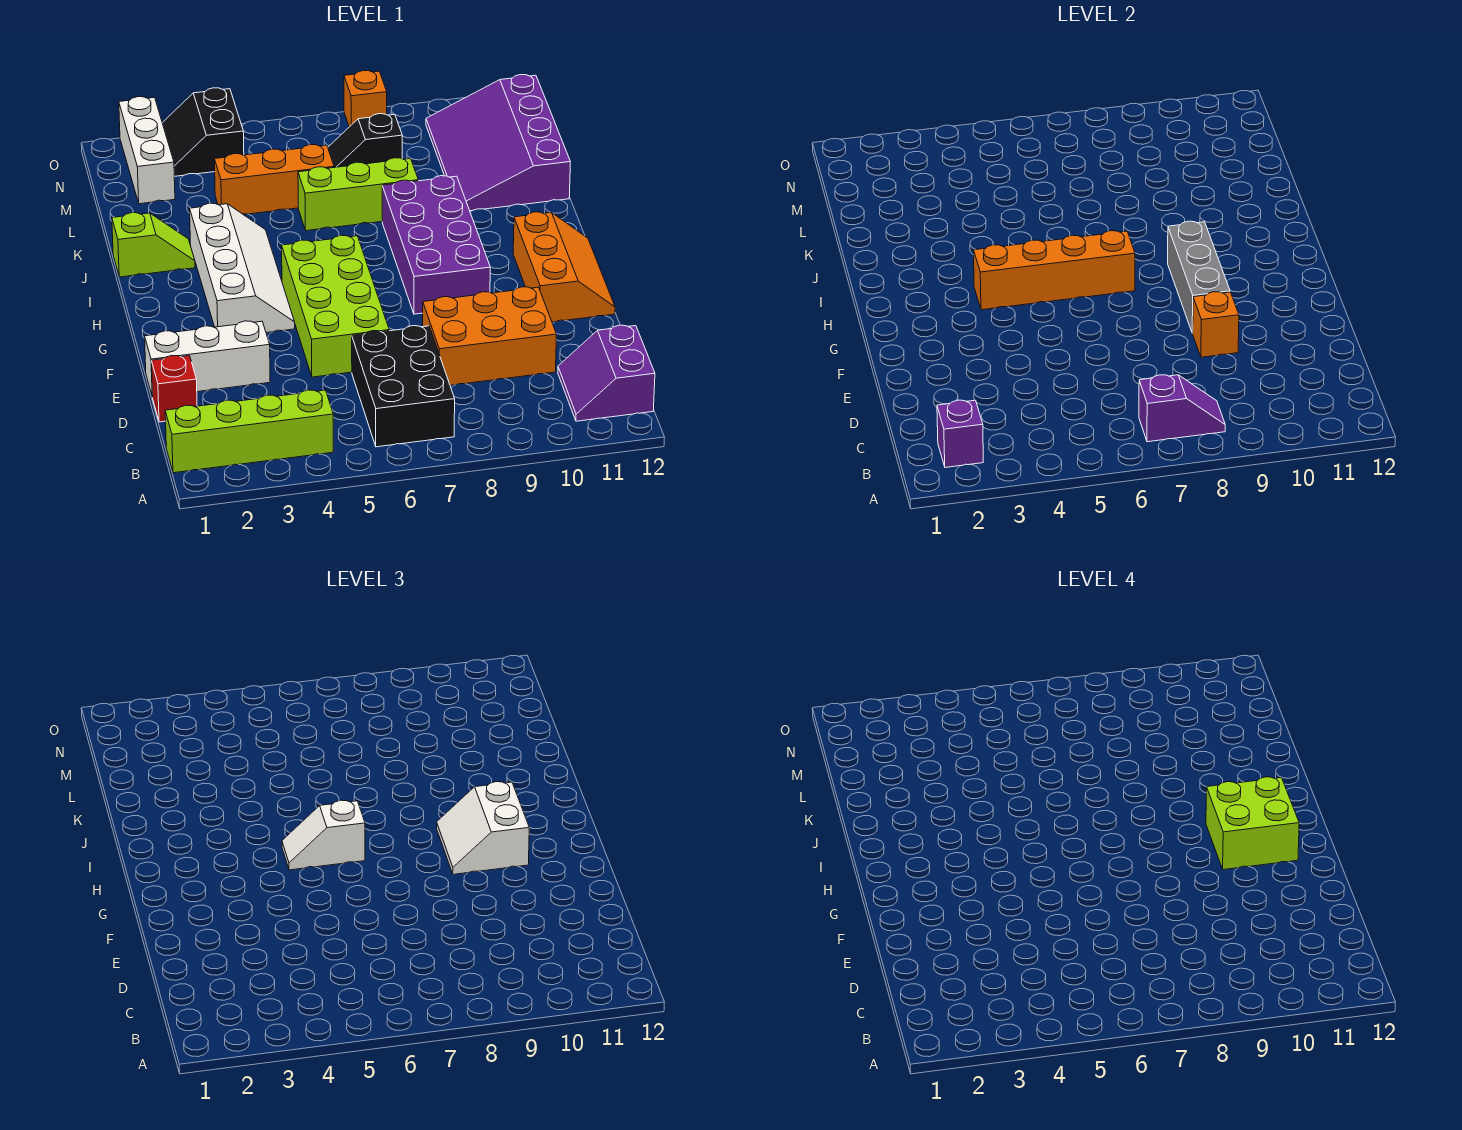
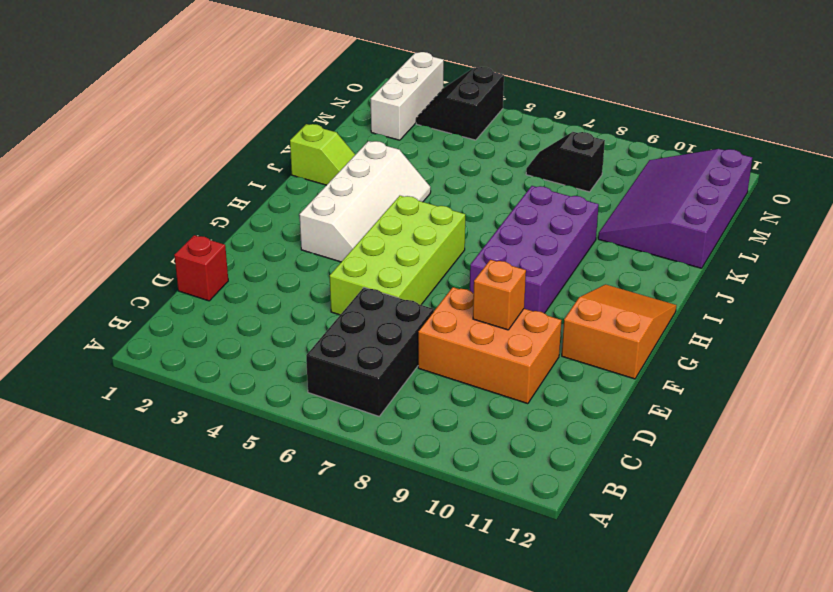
orange slope F11:H12 level 1 top F -> orange slope F11:H12 level 1 top 11
none -> lime brick B1:B4 level 1
none -> purple slope B11:C12 level 1 top 12
none -> white brick E1:E3 level 1

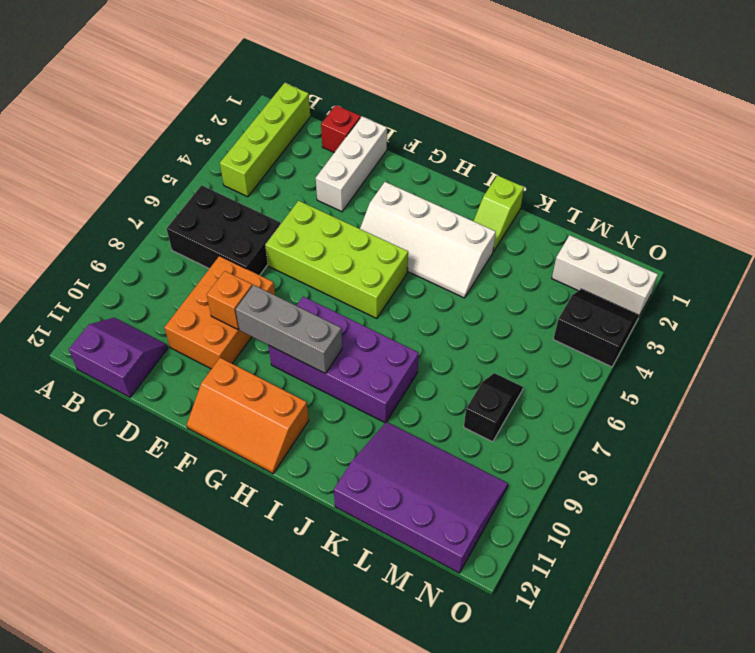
none -> lime brick K6:K8 level 1
none -> orange brick L4:L6 level 1
none -> orange brick O8 level 1

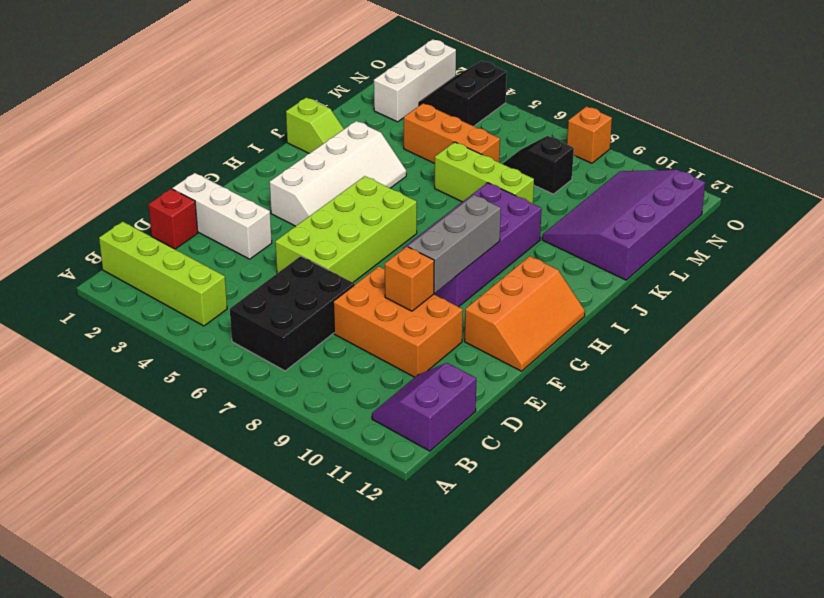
none -> purple brick B2 level 2
none -> purple slope B7:B8 level 2 top 7
none -> orange brick H4:H7 level 2

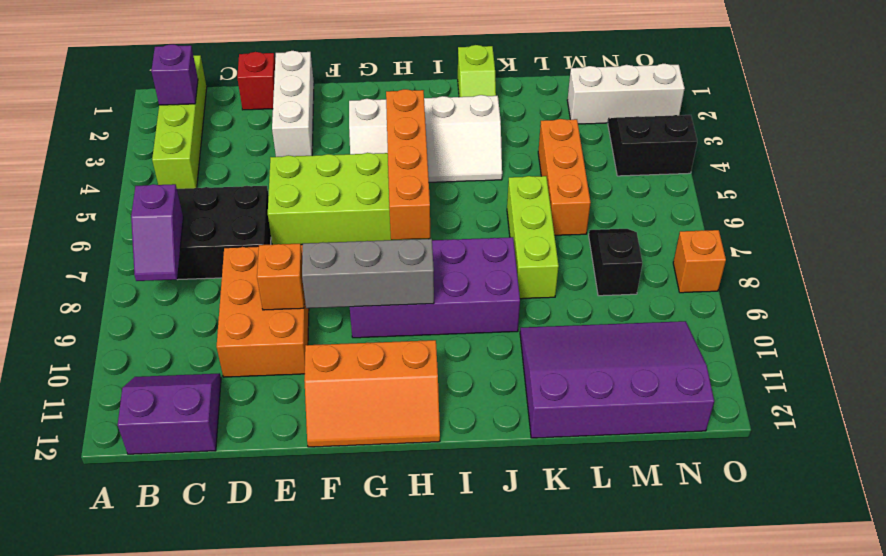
none -> white slope G9:H10 level 3 top 10
none -> white slope H5:H6 level 3 top 6
none -> lime brick G10:H11 level 4

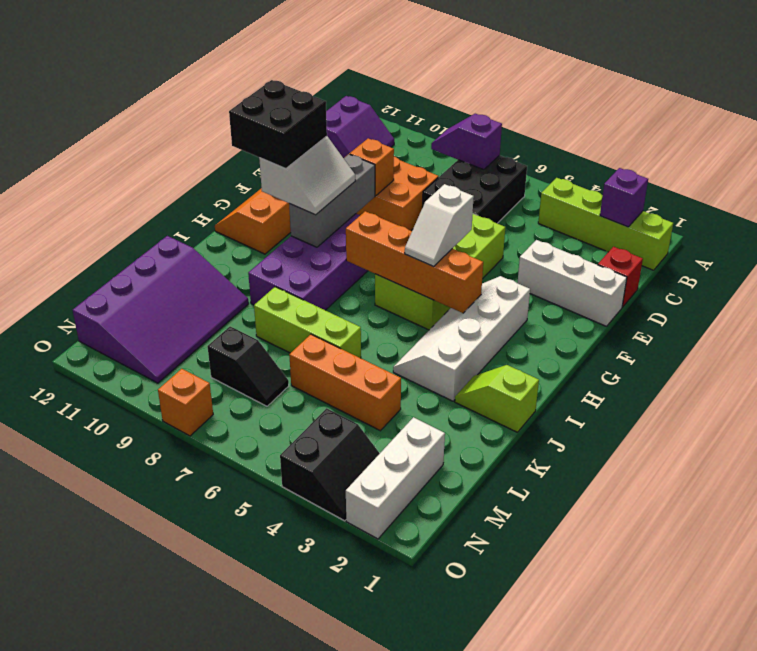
white slope G5:H5 level 3 top G -> white slope H5:H6 level 3 top 6
black brick G10:H11 level 4 -> lime brick G10:H11 level 4

